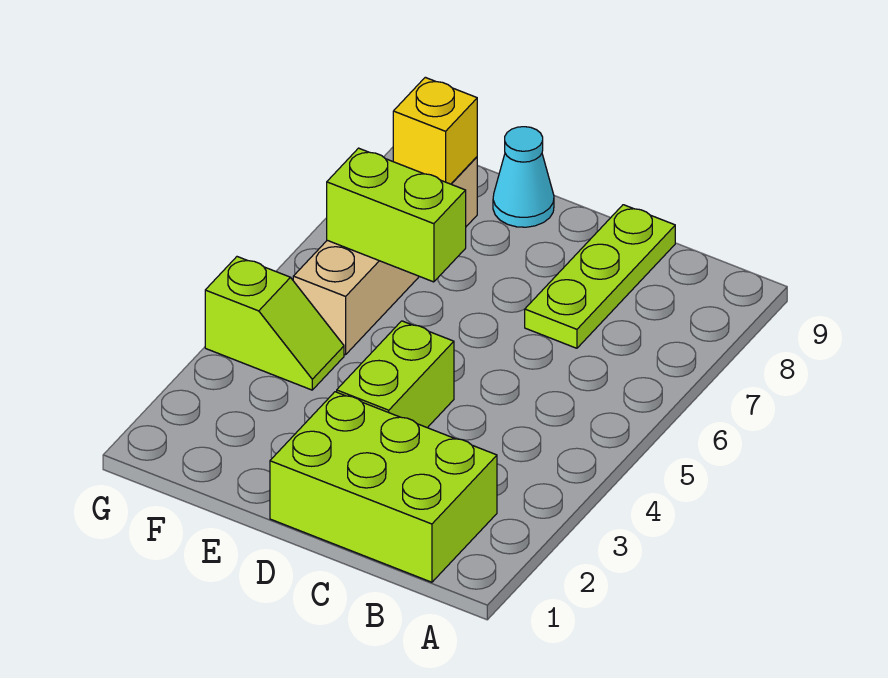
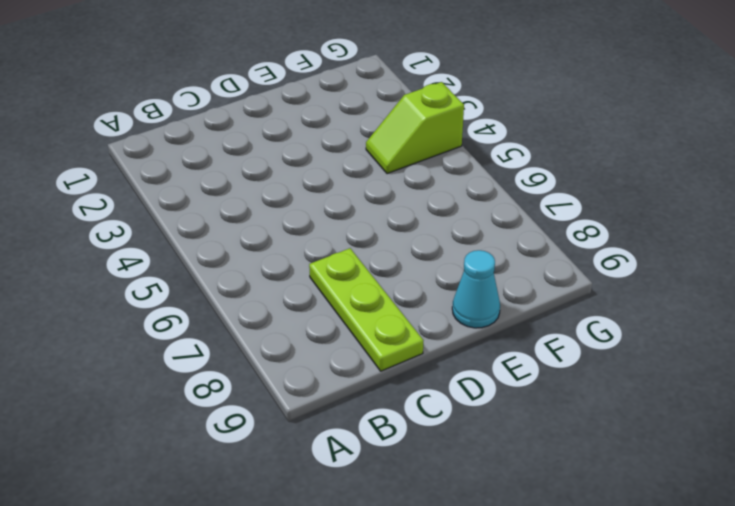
none -> lime brick B1:D2 level 1
none -> lime brick D3:D4 level 1

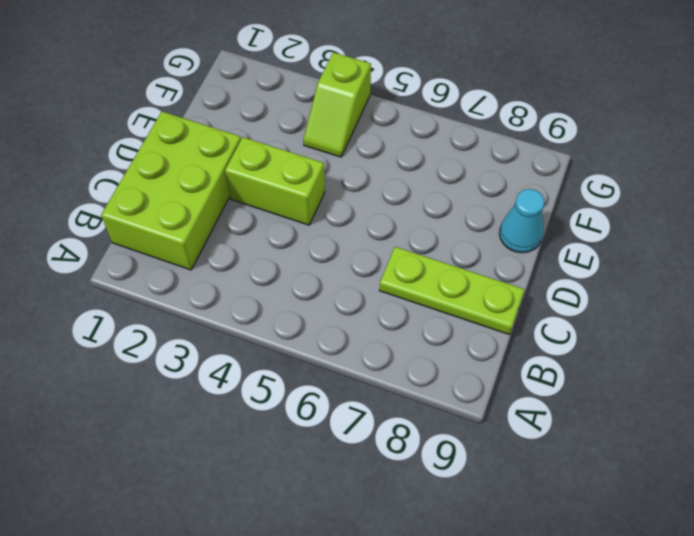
none -> tan brick F5:F8 level 1
none -> lime brick E6:F6 level 2

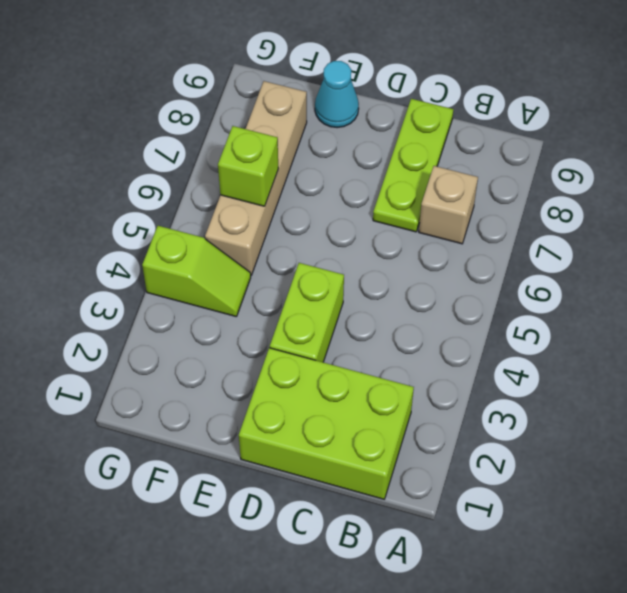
tan brick B7 level 1 -> none
lime brick F6 level 2 -> lime brick E6:F6 level 2
none -> yellow brick F8 level 2

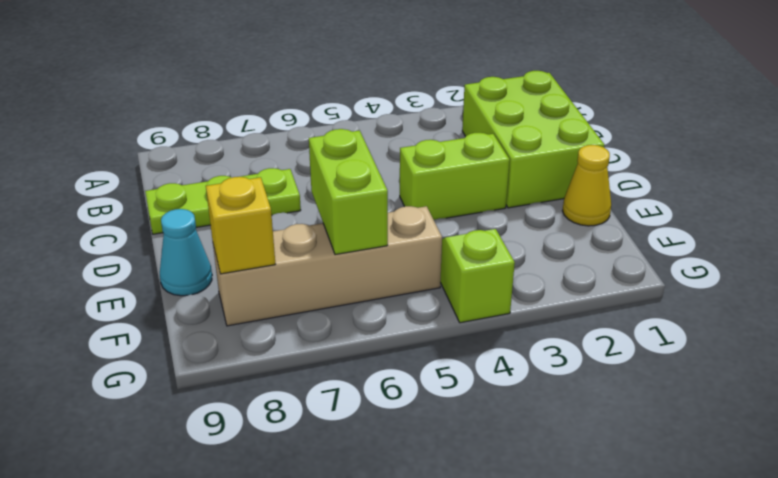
yellow cone E1 level 1 -> none

